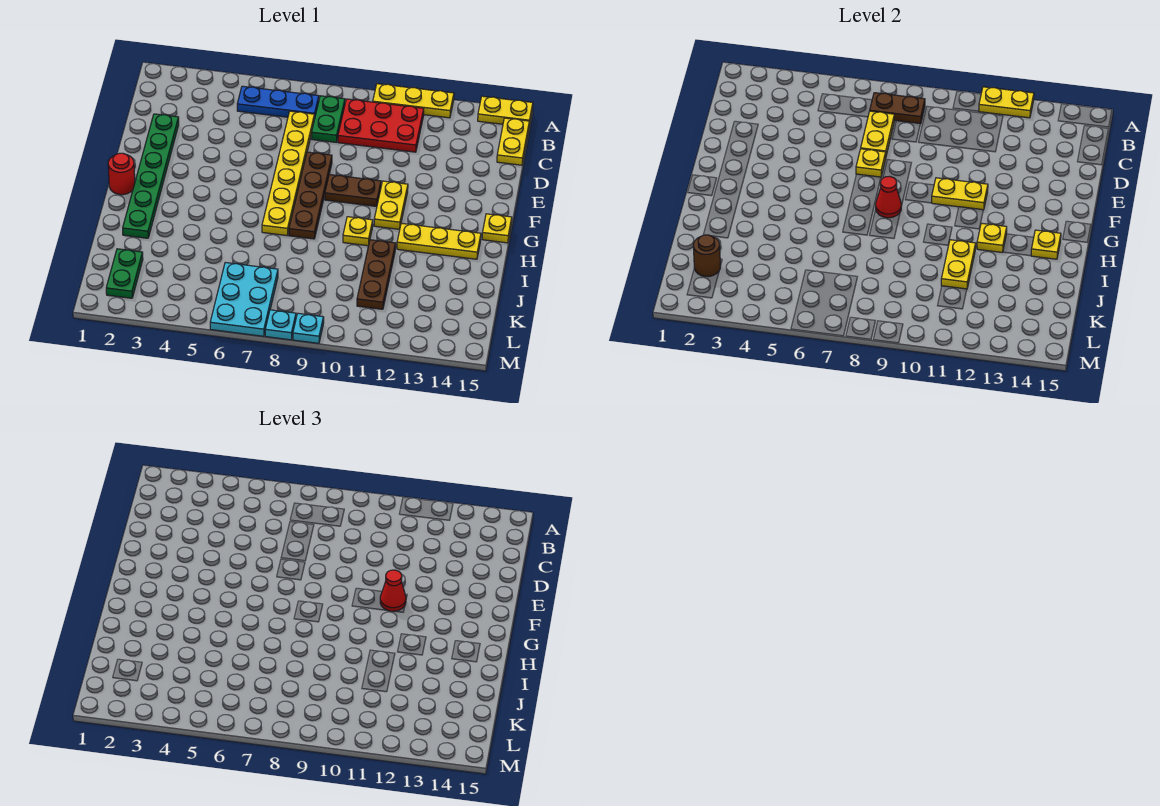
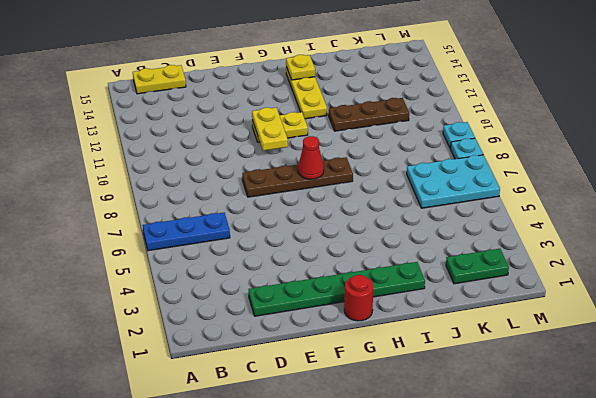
blue plate A6:C6 level 1 -> blue plate B5:B7 level 1
none -> yellow plate A10:A12 level 1
none -> yellow plate A14:A15 level 1
none -> green plate B8:C8 level 1
none -> red plate B9:C11 level 1

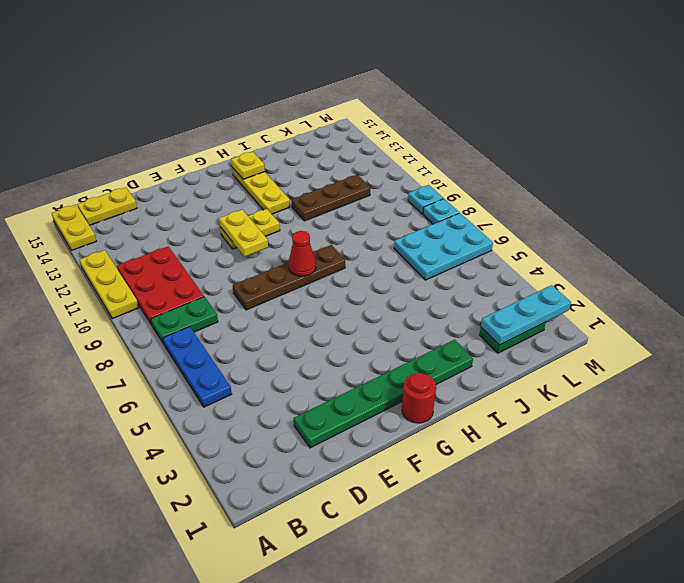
cyan plate K2:M2 level 2 -> brown round brick K2 level 2
none -> yellow plate C7:H7 level 1
none -> brown plate F9:F10 level 1
none -> yellow plate G15 level 1
none -> yellow plate H10 level 1

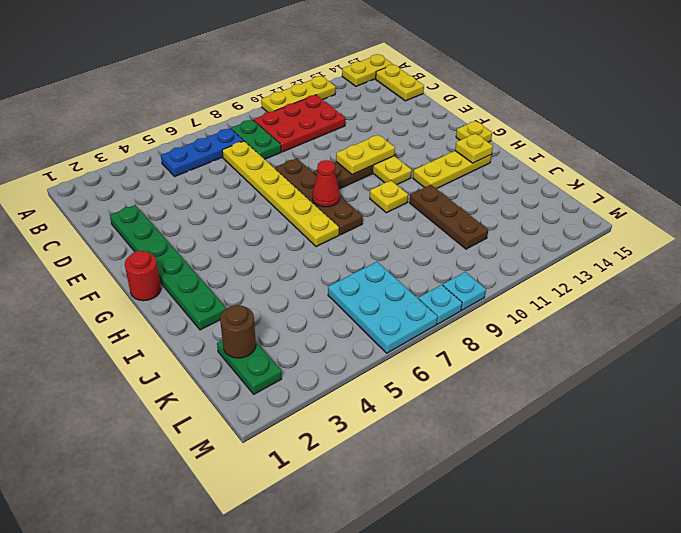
none -> yellow plate A11:A12 level 2
none -> brown plate B7:B8 level 2
none -> yellow plate C7:D7 level 2
none -> yellow plate E7 level 2

